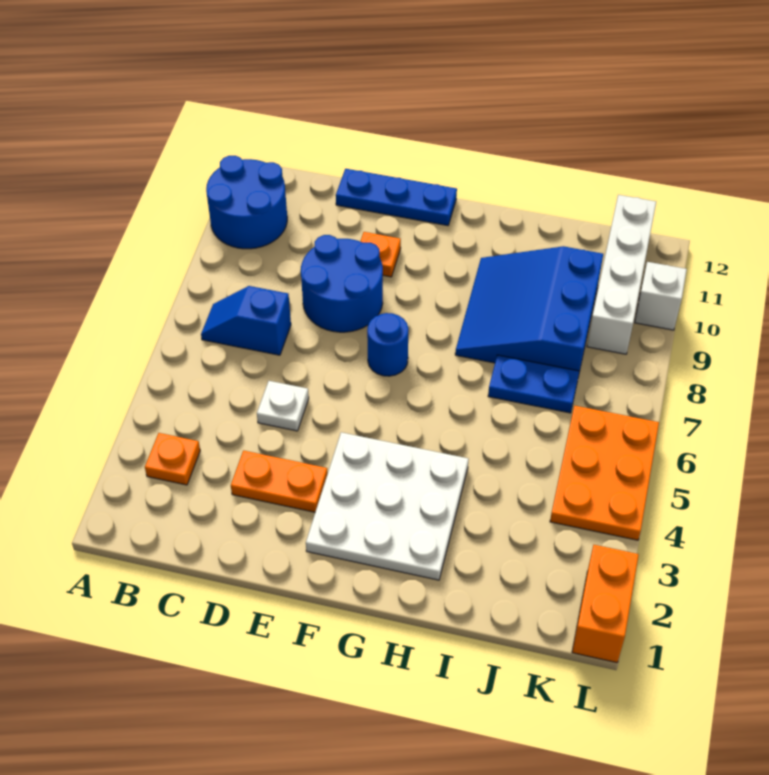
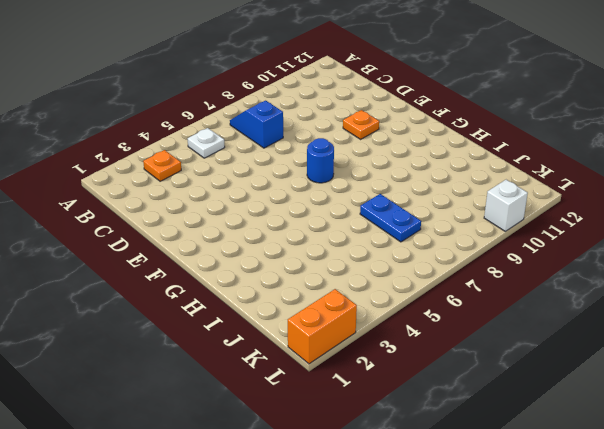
white plate B5 level 1 -> white plate D5 level 1
none -> blue round brick A10:B11 level 1
none -> orange plate D3:E3 level 1
none -> blue round brick D8:E9 level 1

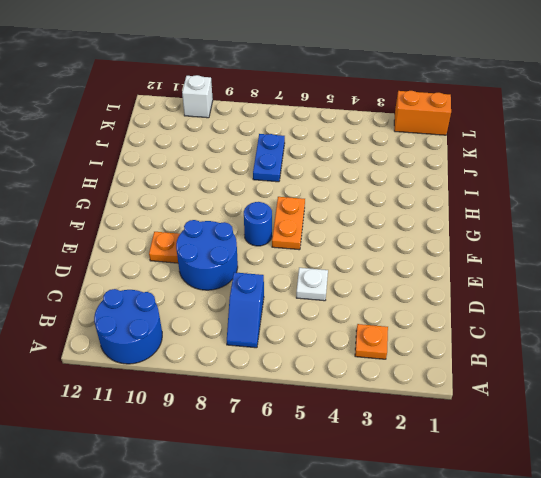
orange plate F6:G6 level 1 -> orange plate D3:E3 level 1
none -> blue plate D12:F12 level 1
none -> white plate F2:H4 level 1
none -> blue slope H8:J10 level 1 top J

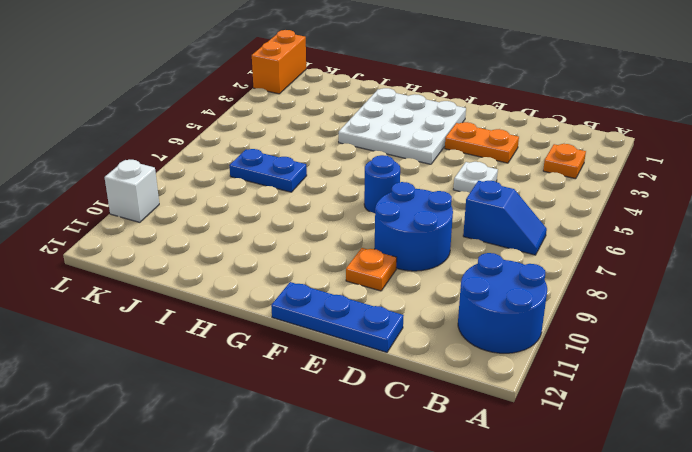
none -> blue slope H8:J10 level 1 top J
none -> orange plate K4:L6 level 1
none -> white brick K9:K12 level 1

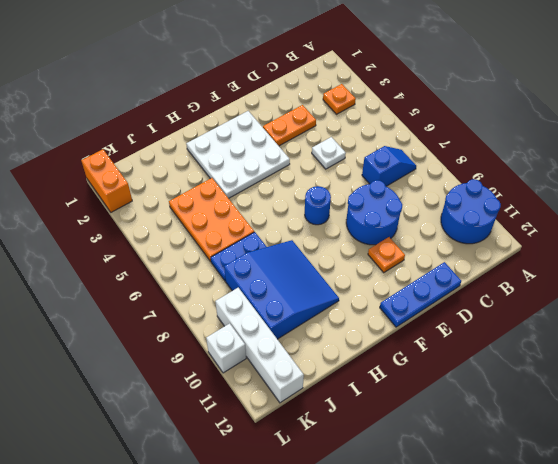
orange plate I4:J6 level 1 -> orange plate K4:L6 level 1

